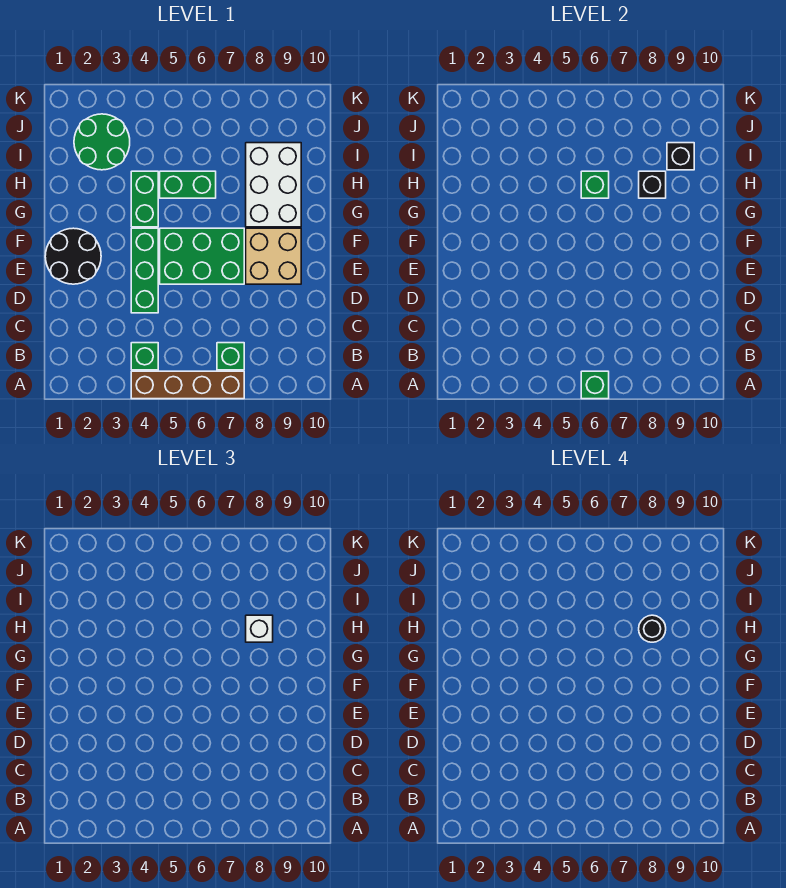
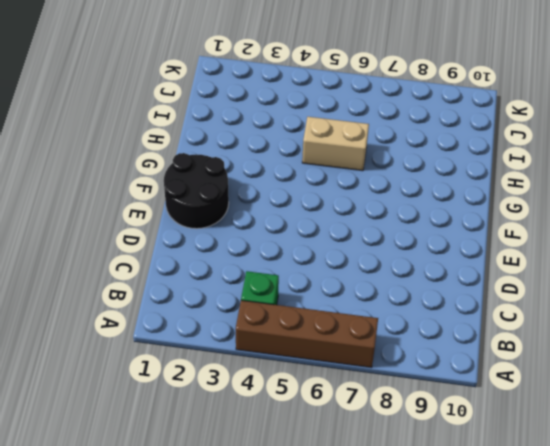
tan brick H5:H6 level 1 -> green brick H5:H6 level 1
none -> green brick B7 level 1
none -> green brick D4:F4 level 1
none -> green brick E5:F7 level 1

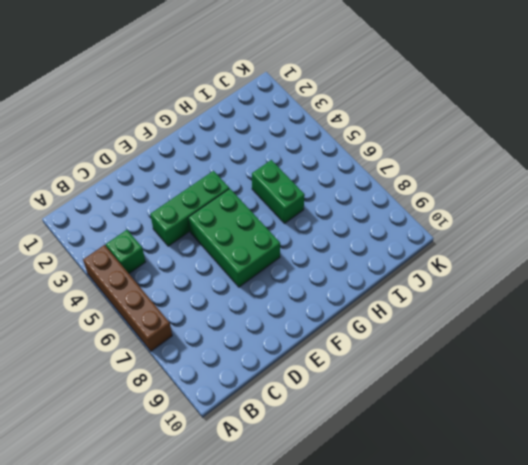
none -> green brick B7 level 1
none -> black round brick E1:F2 level 1
none -> tan brick E8:F9 level 1

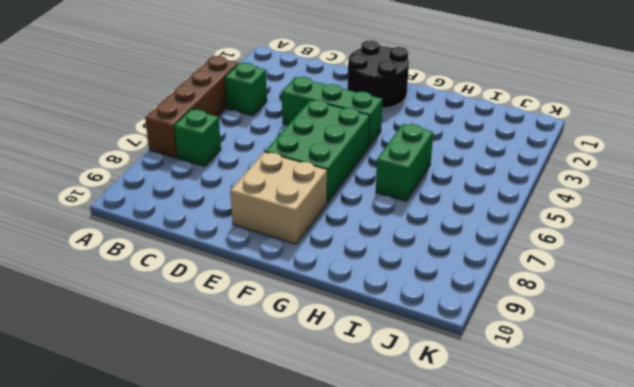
none -> green brick G4:H4 level 1
none -> white brick G8:I9 level 1
none -> green round brick I2:J3 level 1

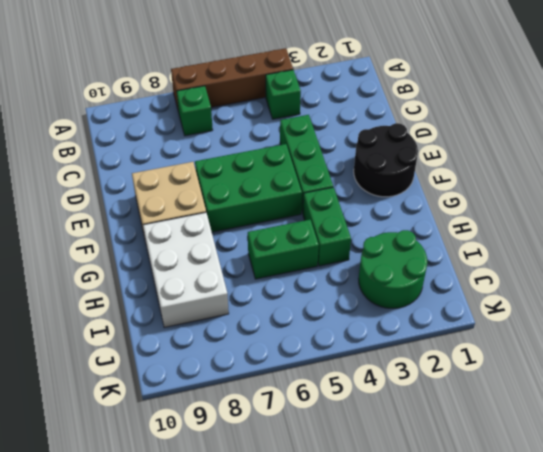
none -> green brick A6 level 2
none -> green brick H6 level 2
none -> black brick H8 level 2

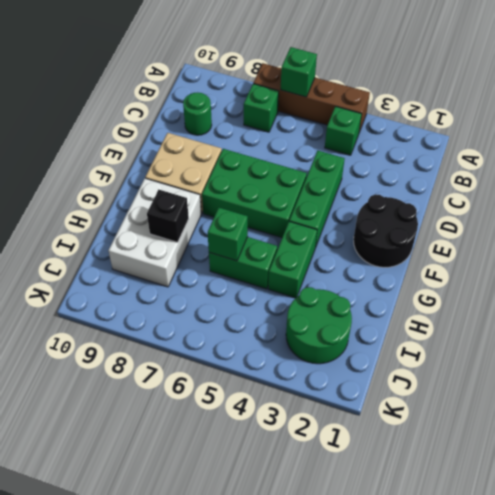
green round brick C9 level 1 -> none
none -> black brick I9 level 2
none -> white brick H8 level 3
none -> black round brick H8 level 4

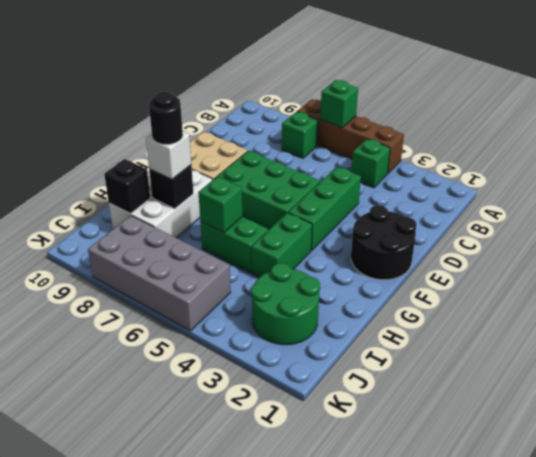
grey brick J5:K8 level 1 -> none

